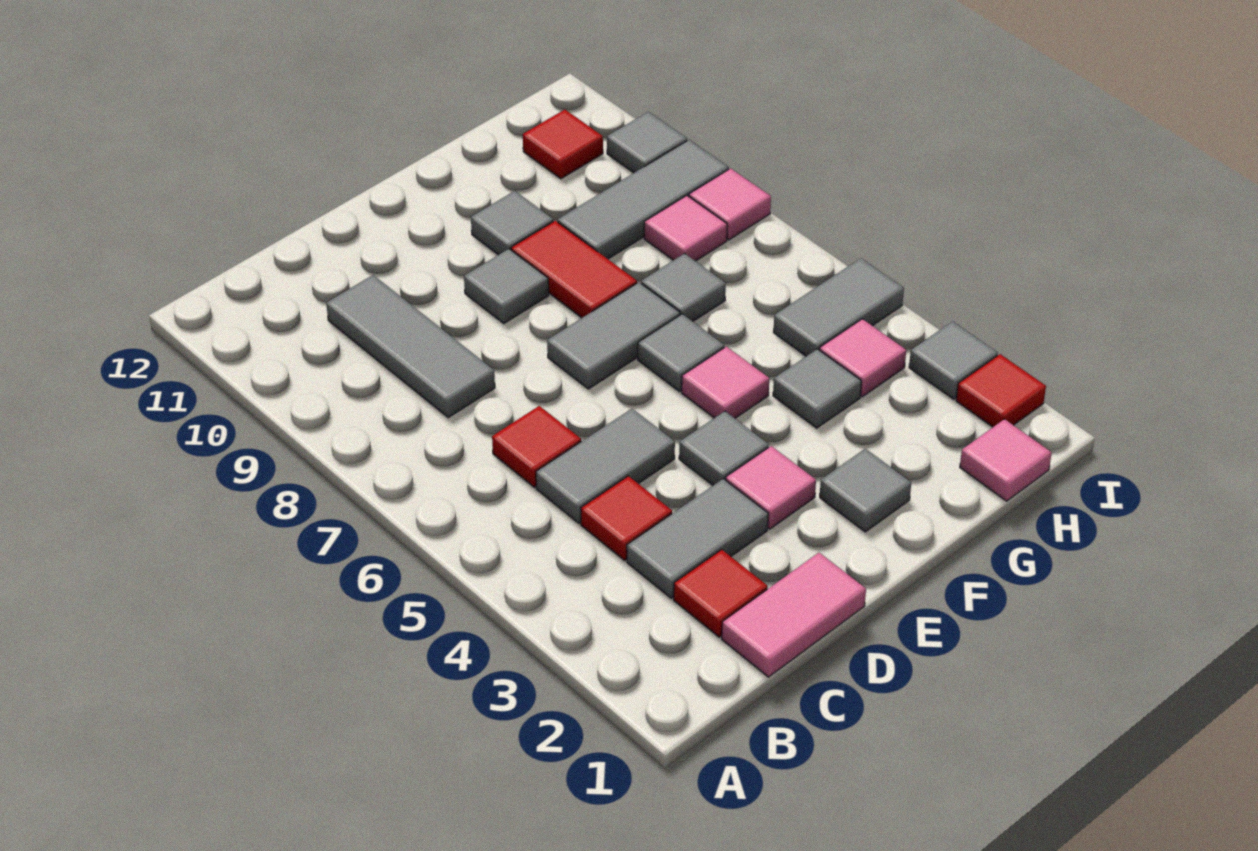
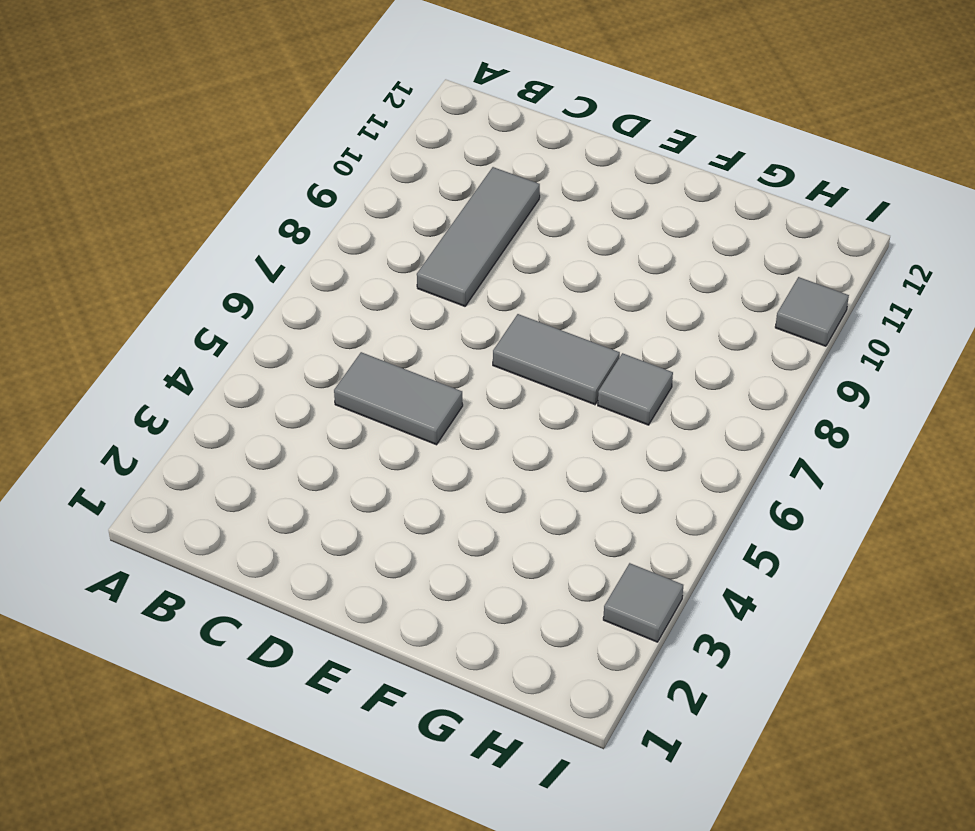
none -> pink tile C1:D1 level 1
none -> red tile C2 level 1
none -> grey tile C3:D3 level 1

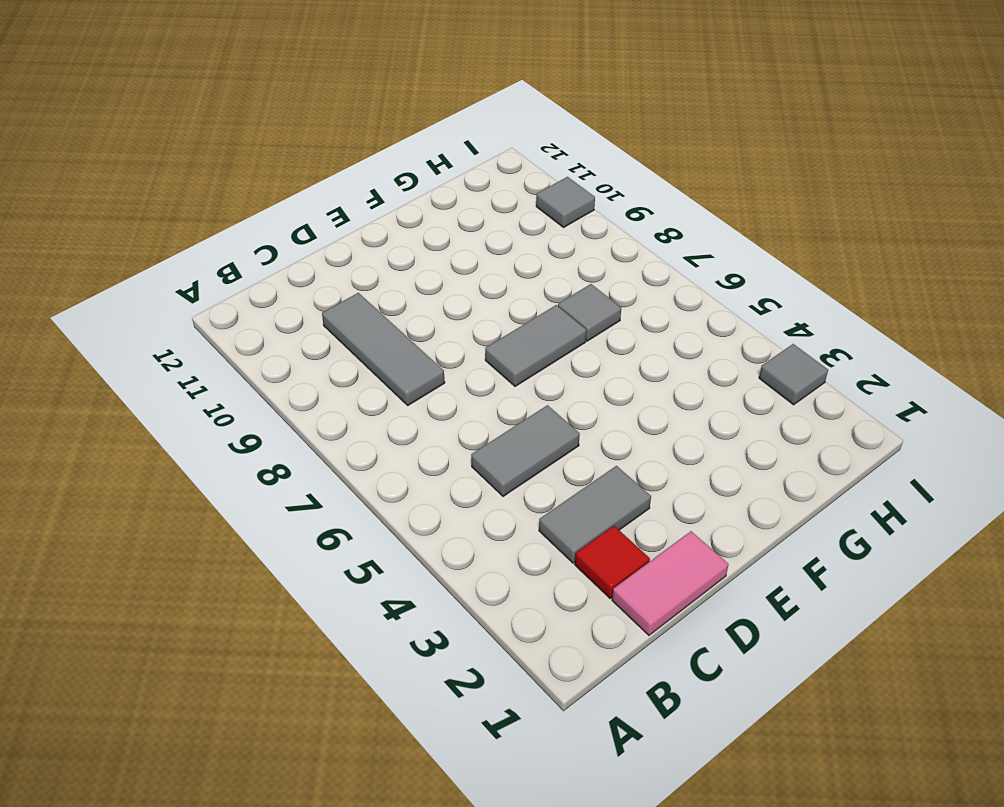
none -> red tile C4 level 1
none -> red tile C6 level 1
none -> pink tile E3 level 1

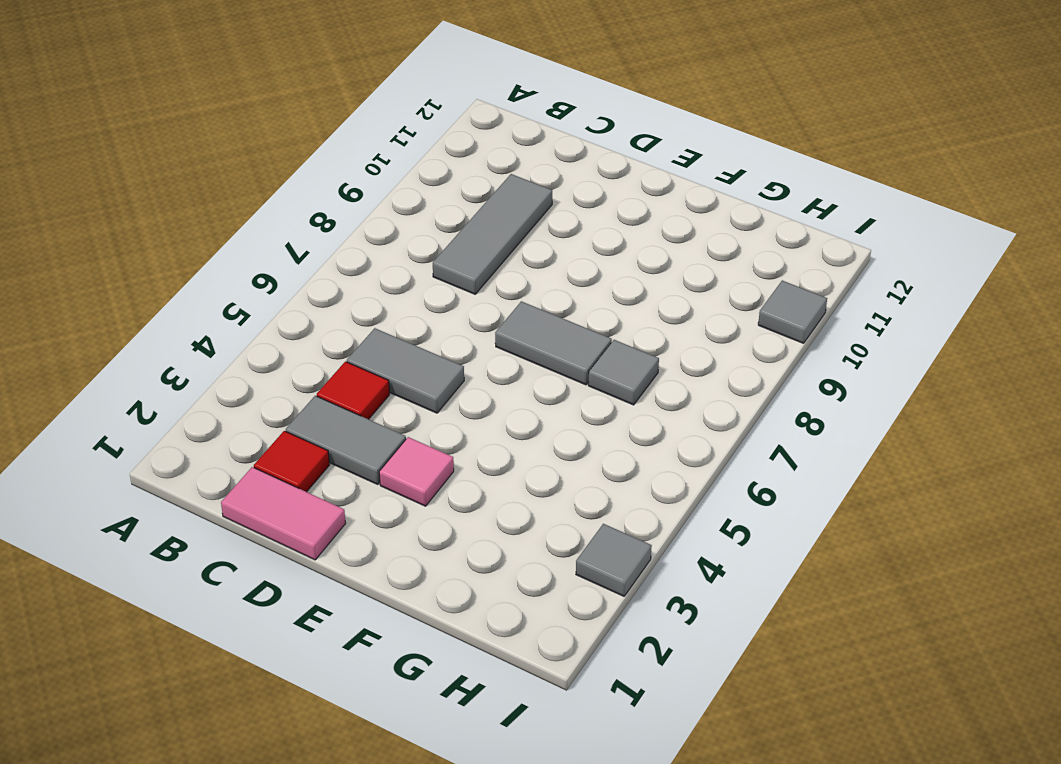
none -> red tile C6 level 1
none -> grey tile E4 level 1
none -> grey tile E9 level 1

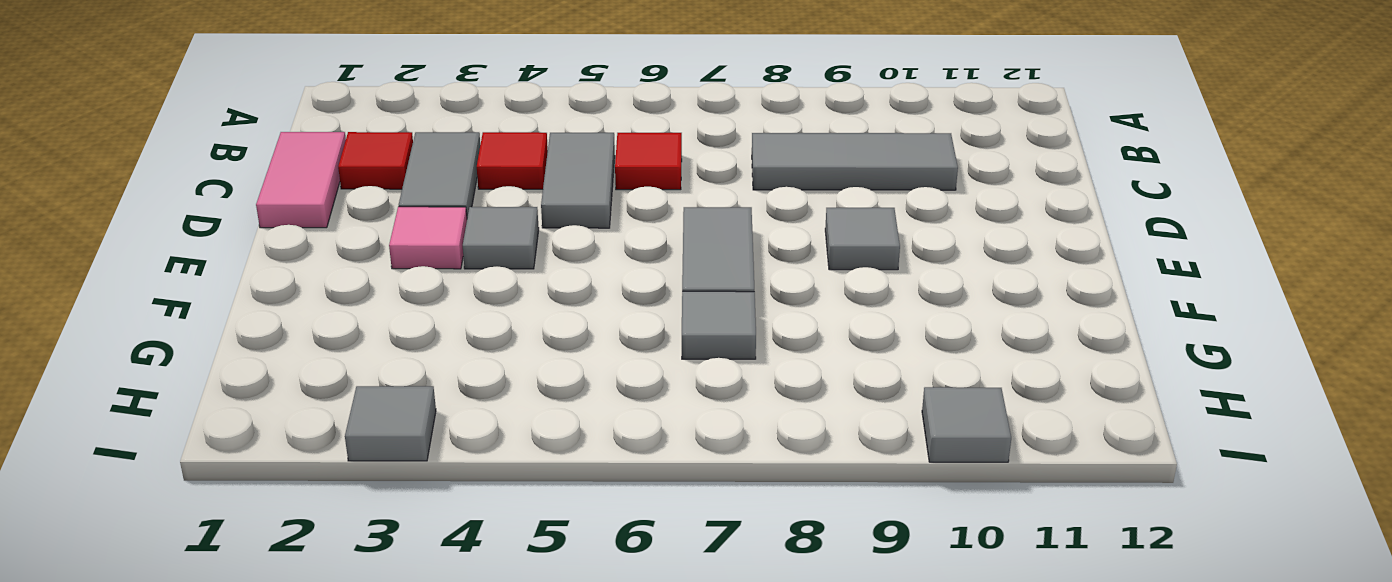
none -> grey tile F2 level 1
none -> pink tile F5 level 1
none -> grey tile F6 level 1

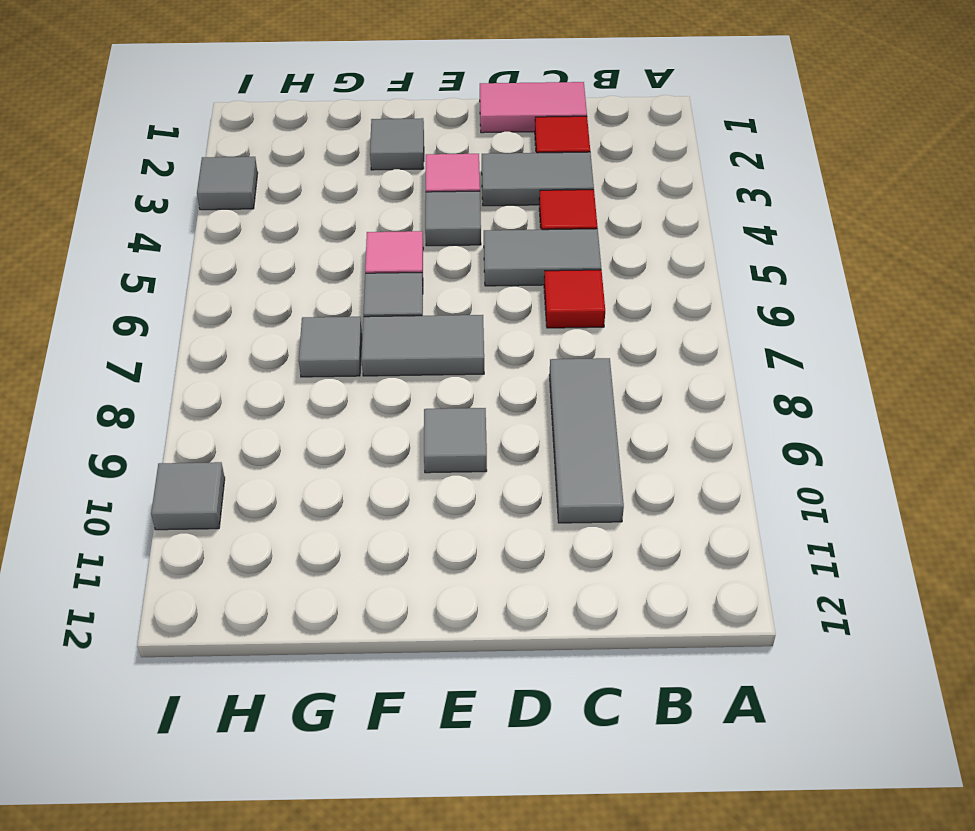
none -> red tile F8:F9 level 1
none -> grey tile F10 level 1
none -> grey tile G4 level 1

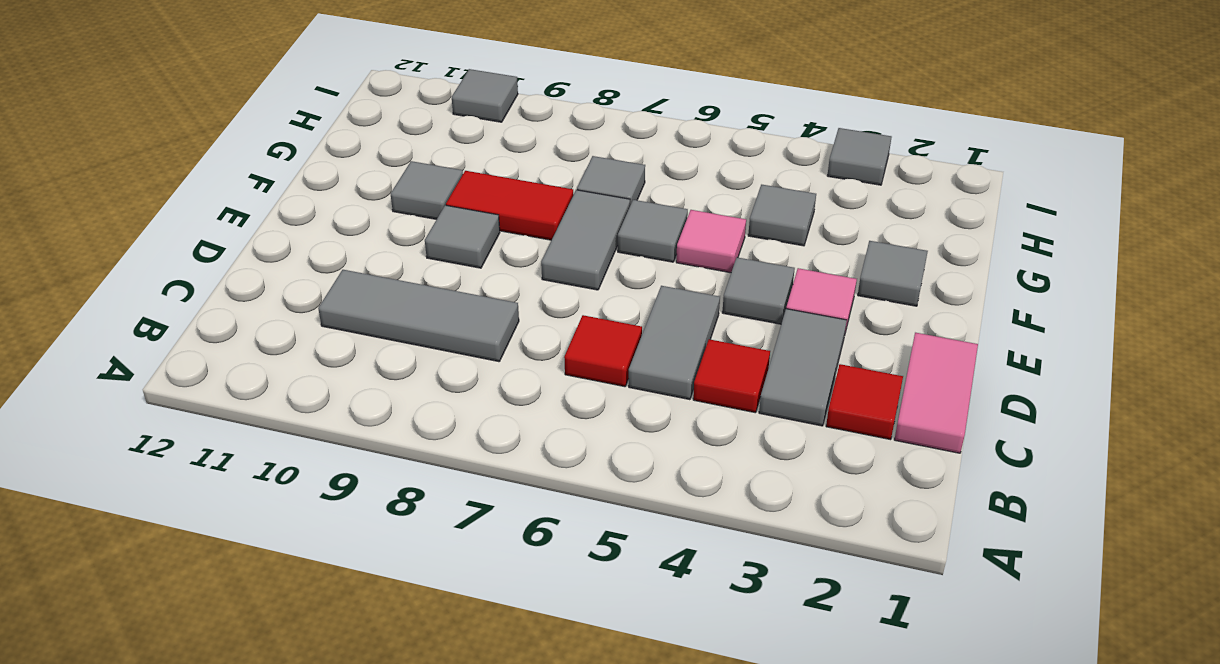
none -> grey tile G9:I9 level 1
none -> pink tile H1 level 1
none -> pink tile H4 level 1

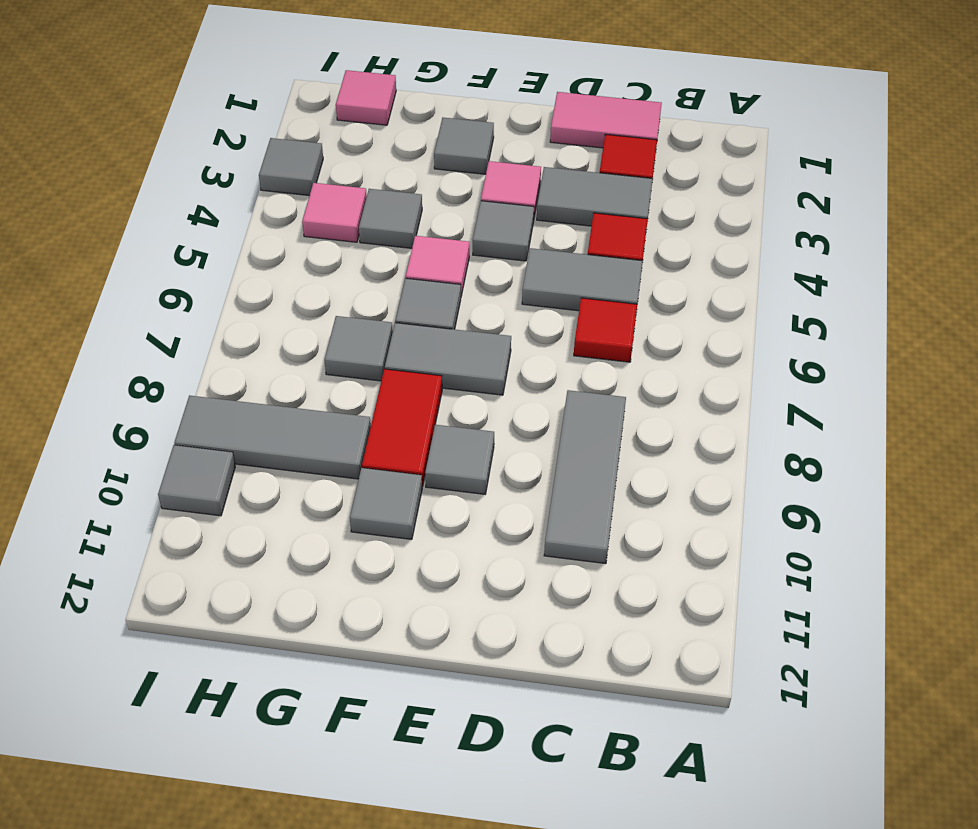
none -> grey tile H5:I5 level 1
none -> pink tile H8 level 1
none -> red tile H11 level 1

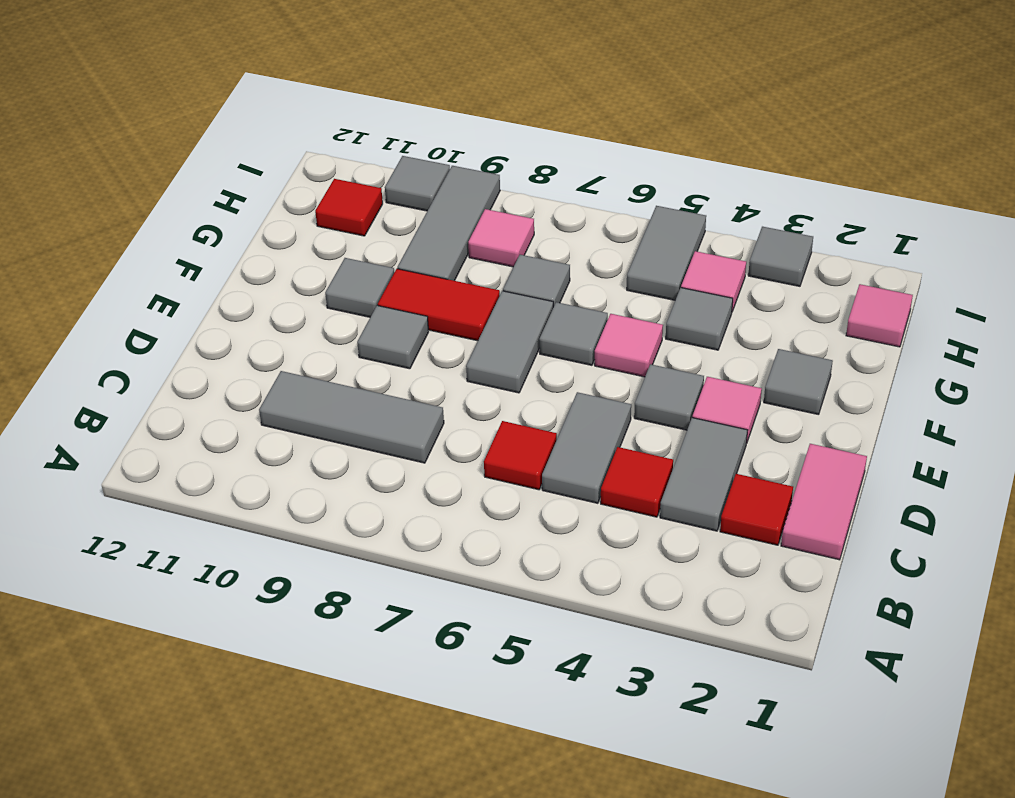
none -> red tile I2 level 1
none -> pink tile I8 level 1

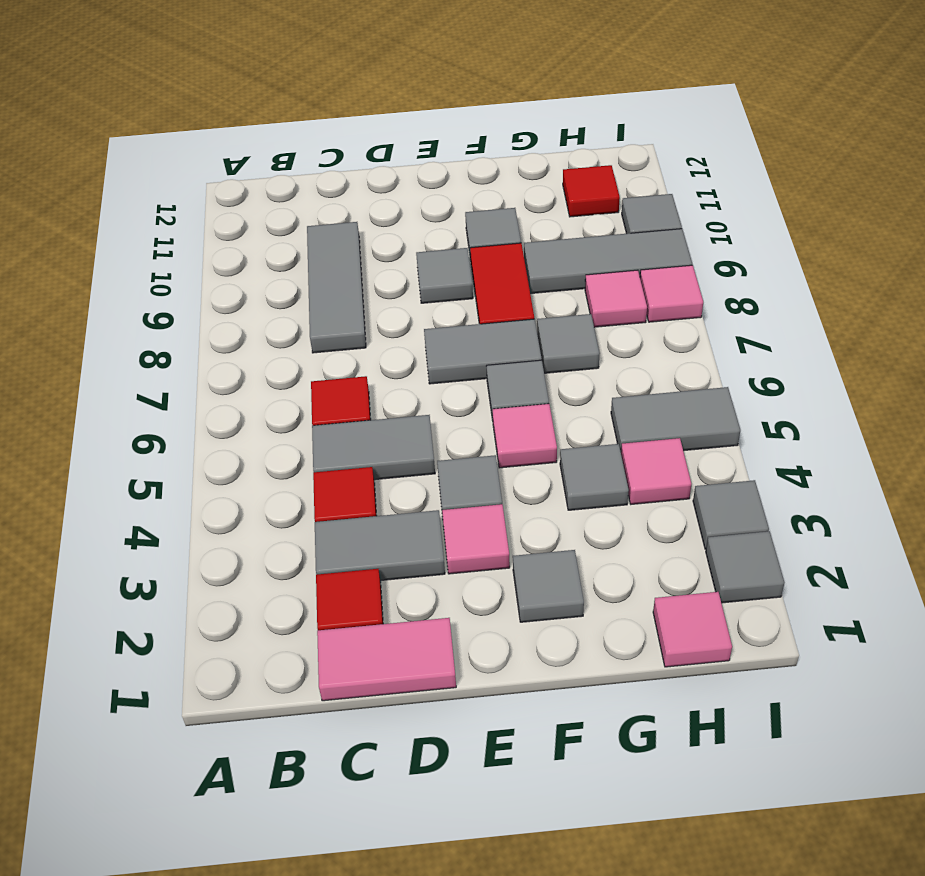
grey tile I2 level 1 -> red tile I2 level 1

